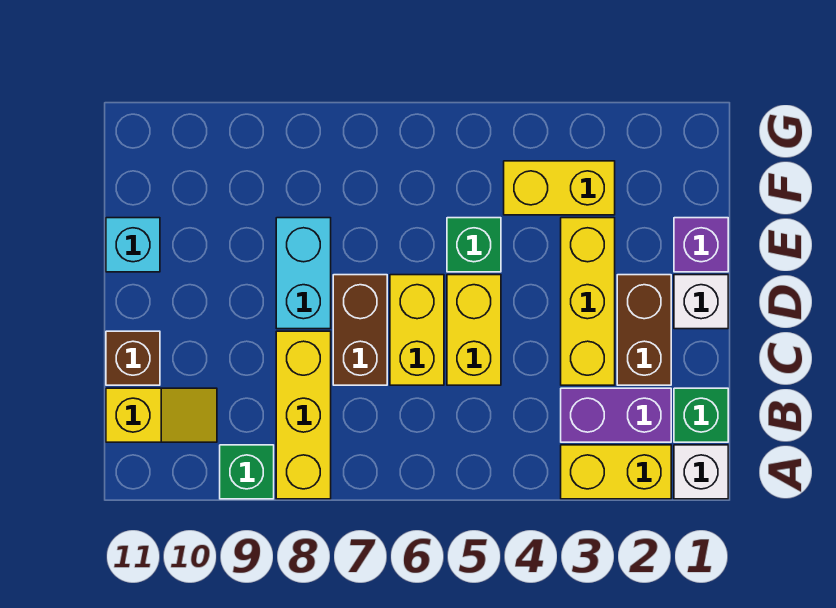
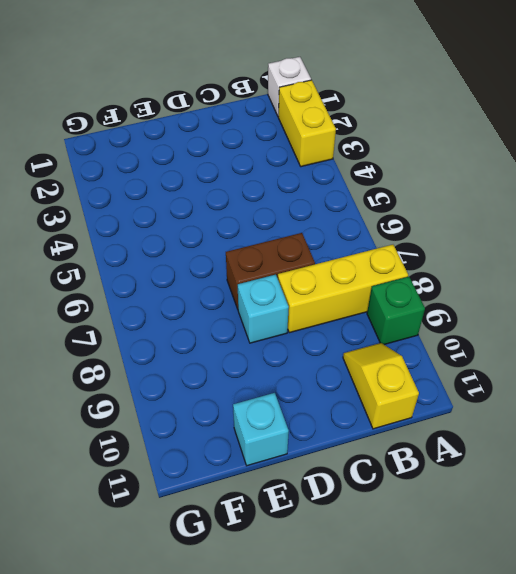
cyan brick D8 level 1 -> cyan brick D8:E8 level 1
none -> green brick B1 level 1
none -> purple brick B2:B3 level 1
none -> brown brick C2:D2 level 1

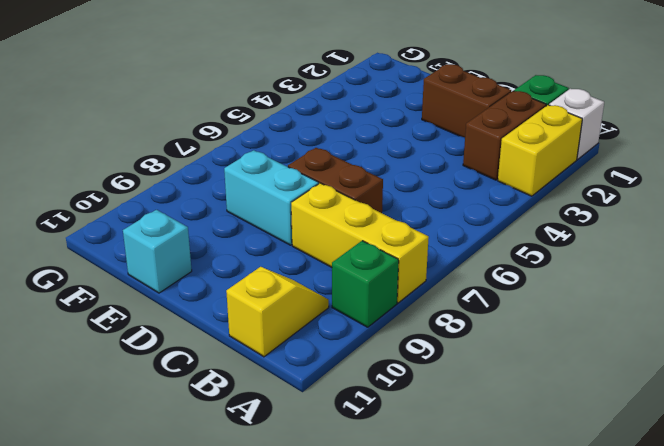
brown brick B2:B3 level 1 -> purple brick B2:B3 level 1
none -> yellow brick C3:E3 level 1
none -> yellow brick C5:D5 level 1
none -> yellow brick C6:D6 level 1

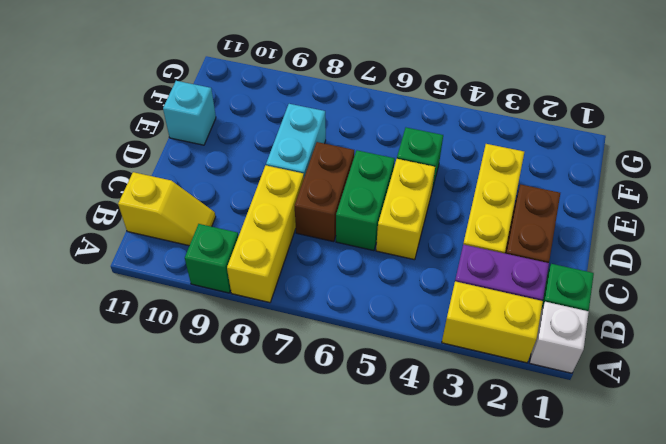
green brick C6:D6 level 1 -> yellow brick C6:D6 level 1
none -> brown brick C11 level 1
none -> white brick D1 level 1
none -> purple brick E1 level 1

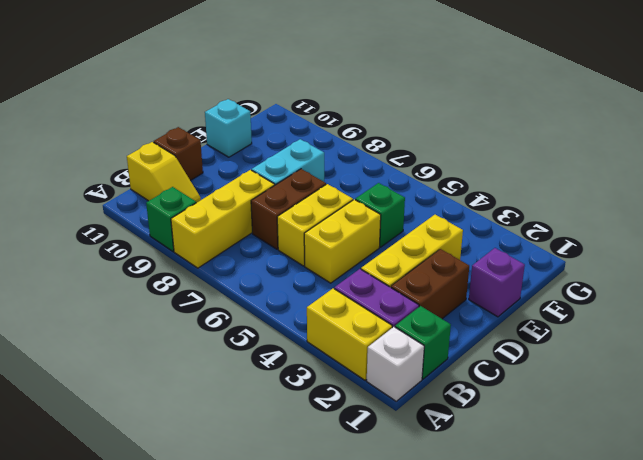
none -> white brick D1 level 1
none -> yellow brick F3:F4 level 1

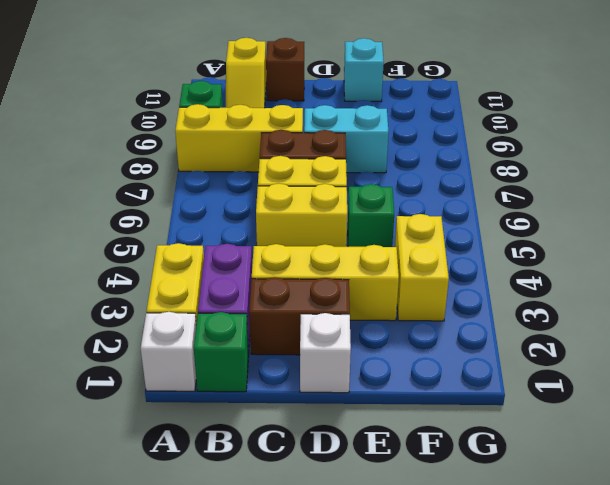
none -> purple brick E1 level 1

